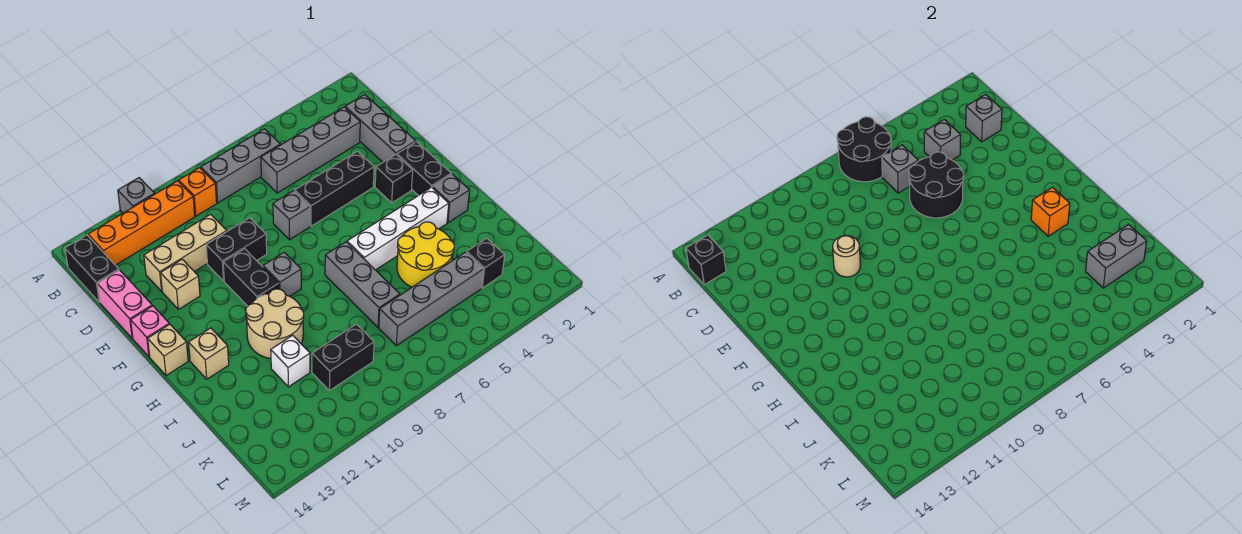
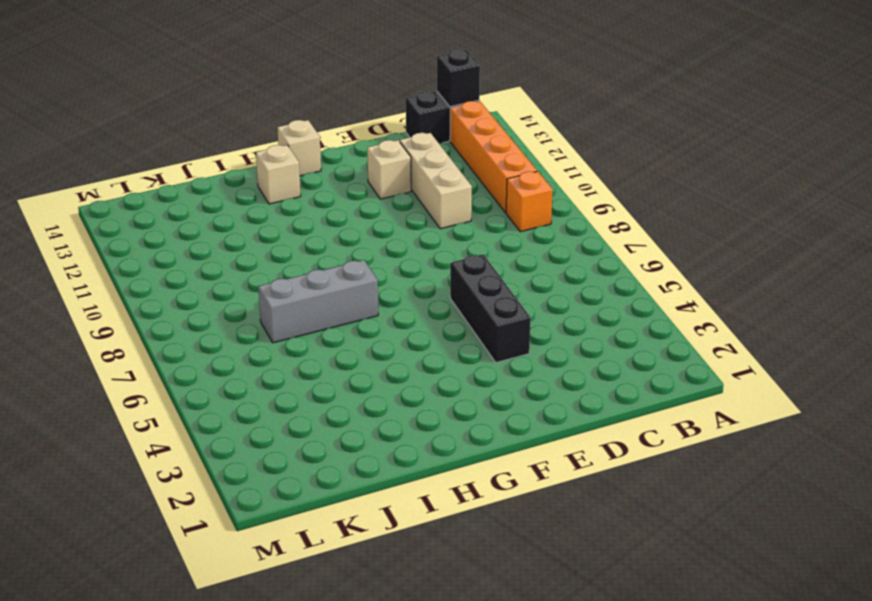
none -> grey brick A11 level 1
none -> grey brick B6:B8 level 1
none -> grey brick C2:E2 level 1
none -> grey brick C3:C6 level 1

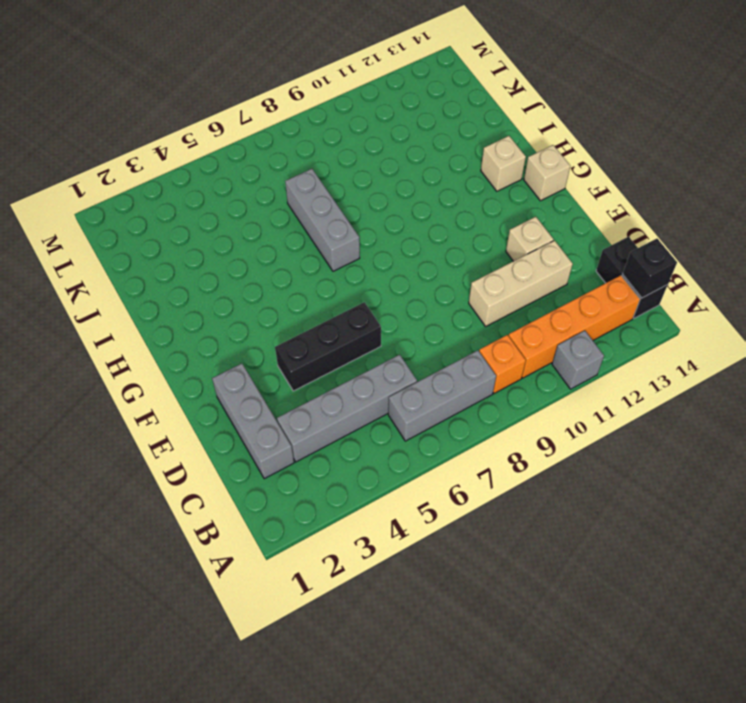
none -> pink brick D14:E14 level 1
none -> grey brick E7 level 1
none -> black brick E9:E10 level 1
none -> black brick F2:G2 level 1

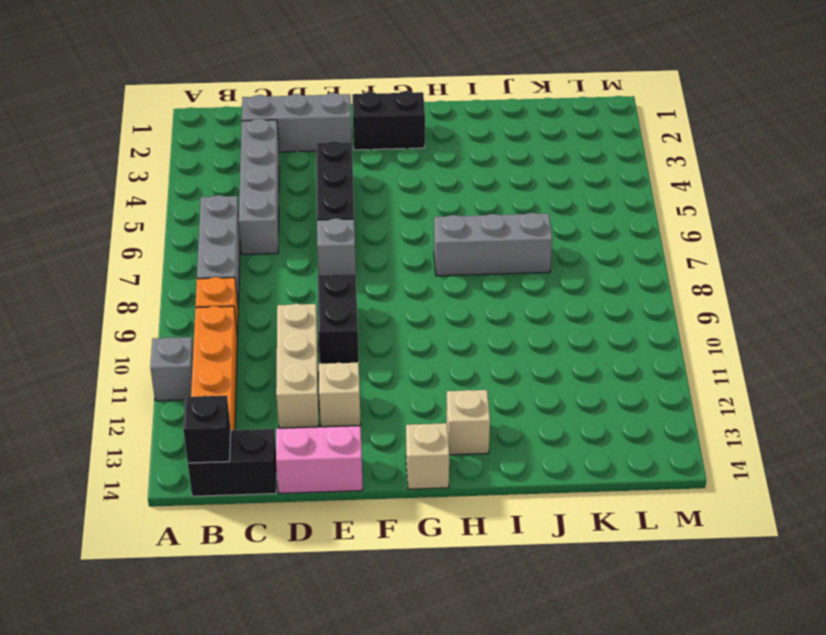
none -> black brick F3 level 1
none -> black brick F10:G10 level 1
none -> pink brick F14 level 1
none -> grey brick G9 level 1

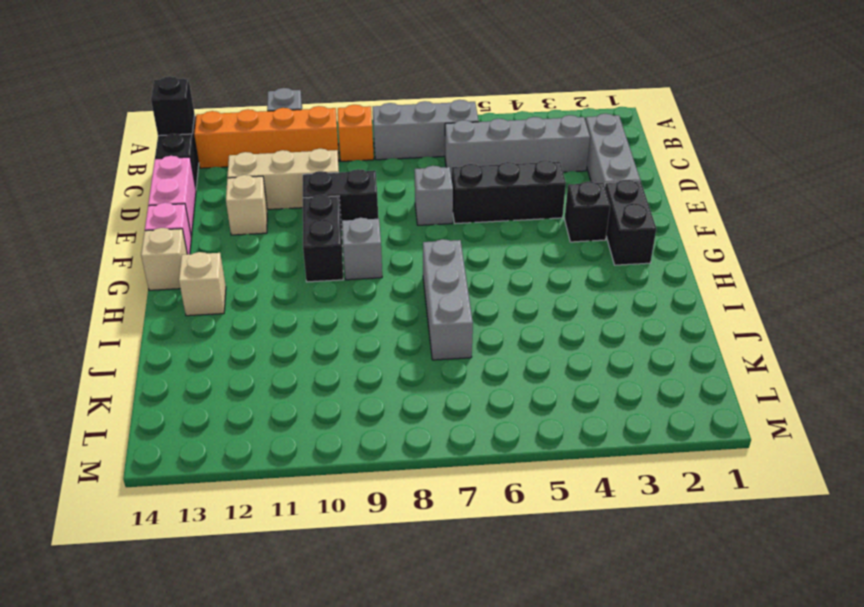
none -> grey brick H2 level 1
none -> white brick H3:H6 level 1
none -> tan round brick H10:I11 level 1
none -> yellow round brick I4:J5 level 1

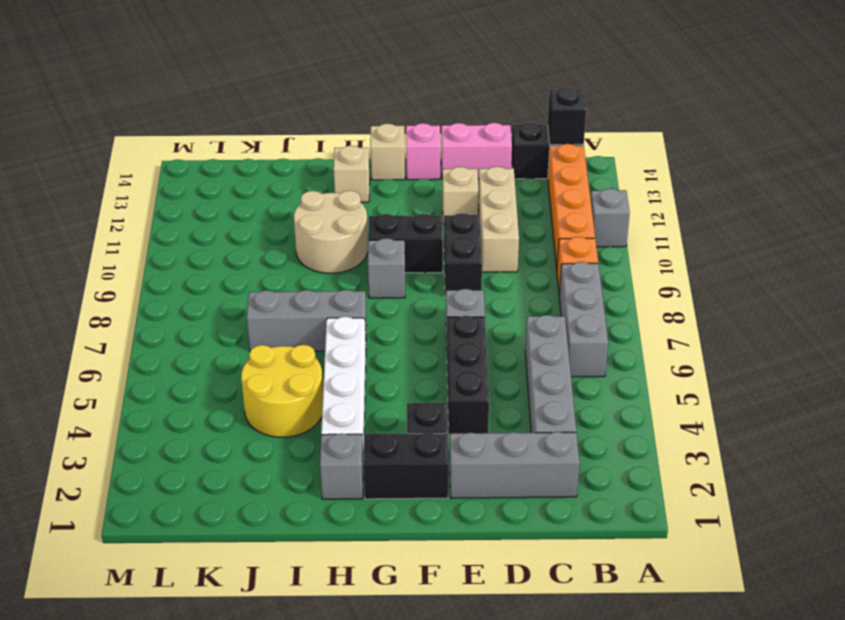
none -> white brick J11 level 1
none -> black brick K3 level 1
none -> grey brick K4:K7 level 1
none -> black brick K9:K10 level 1

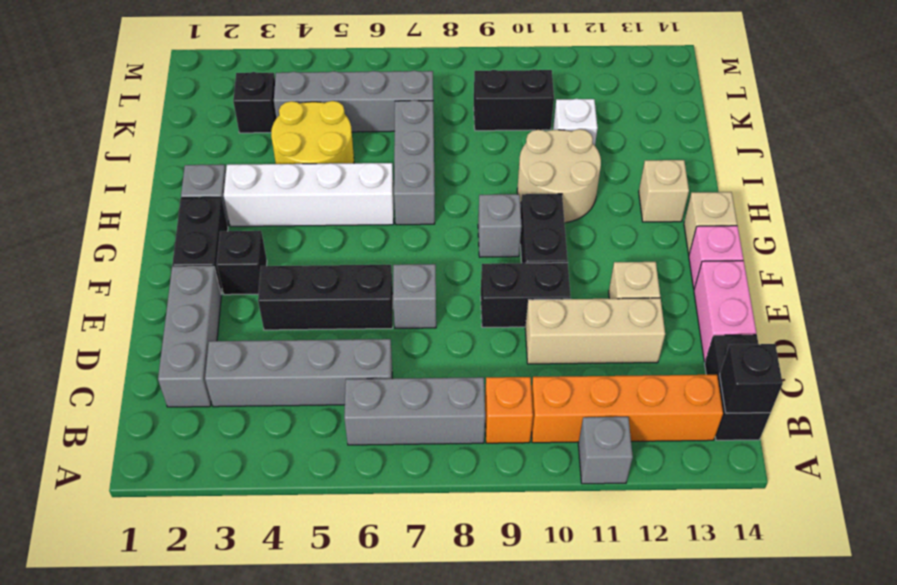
none -> black round brick A6:B7 level 2
none -> grey brick C2 level 2
none -> grey brick C4 level 2
none -> grey brick C6 level 2

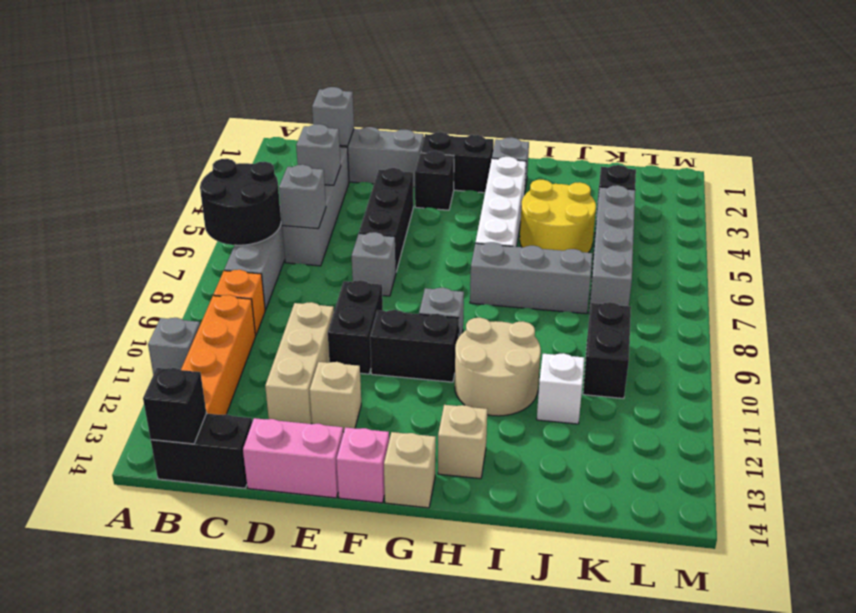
none -> black round brick D5:E6 level 2
none -> tan round brick E10 level 2
none -> orange brick H3 level 2
none -> grey brick K2:K3 level 2

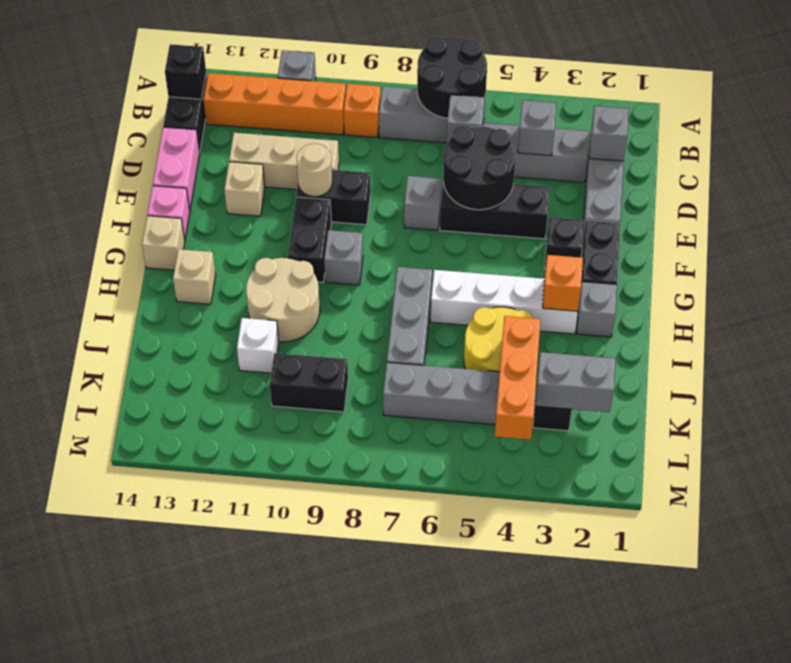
orange brick J4:L4 level 2 -> none

